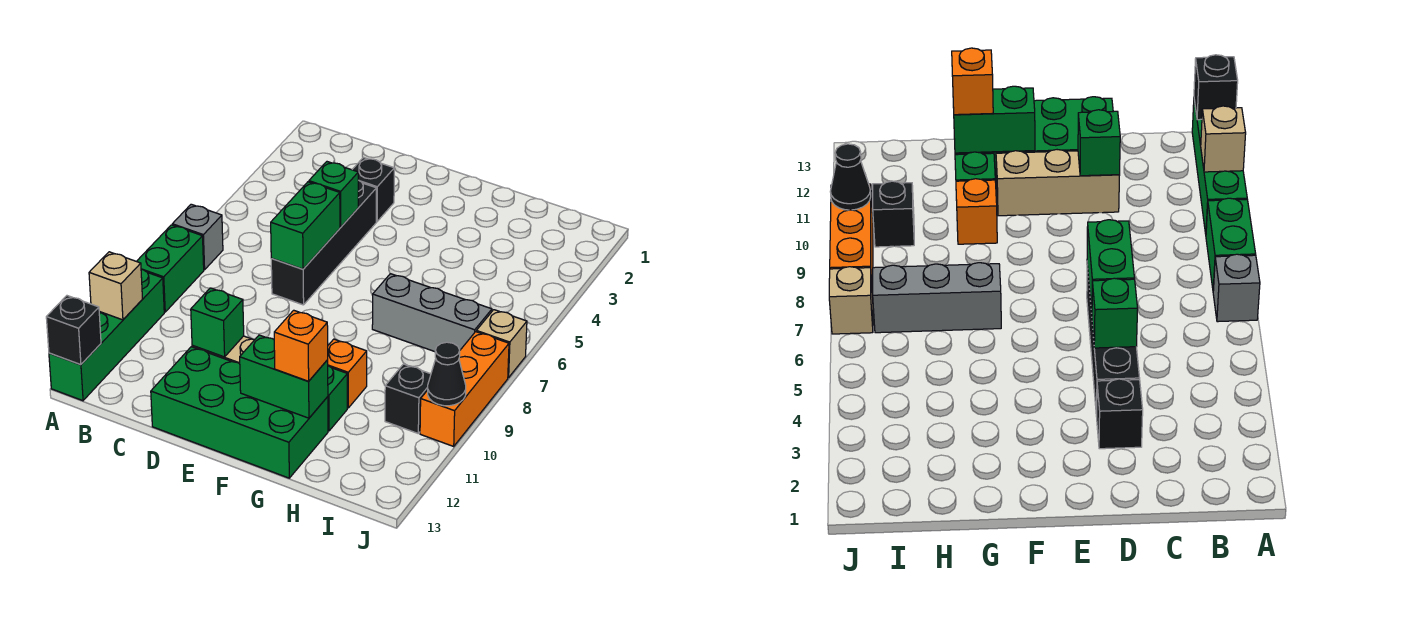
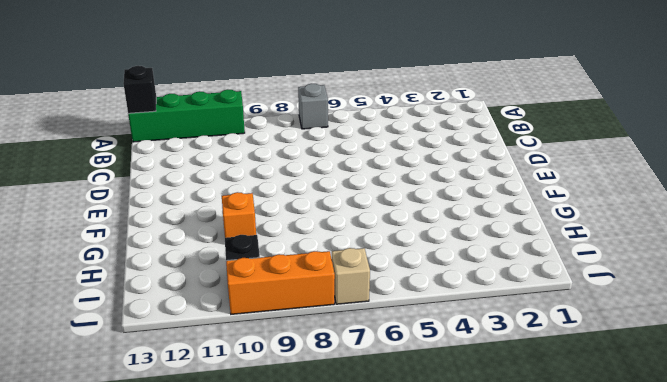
none -> green brick A8:A9 level 1
none -> black brick D3 level 1
none -> black brick D4:D7 level 1

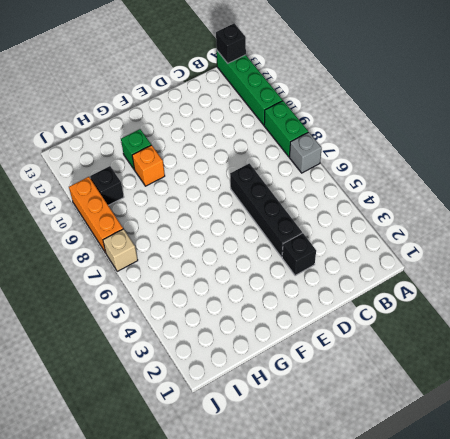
none -> tan brick D11:F11 level 1
none -> green brick D12:G13 level 1
none -> grey brick G7:I7 level 1

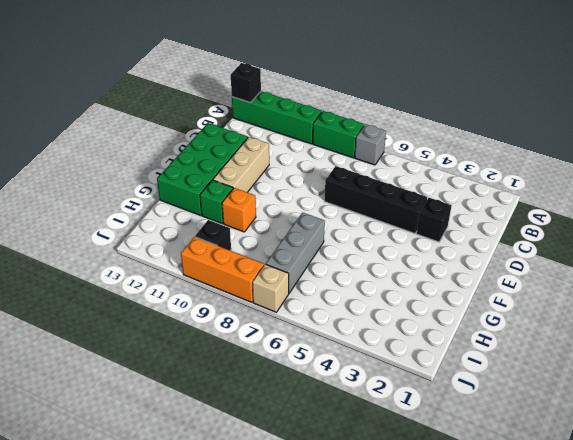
none -> tan brick A11 level 2
none -> green brick D5 level 2
none -> green brick D6:D7 level 2

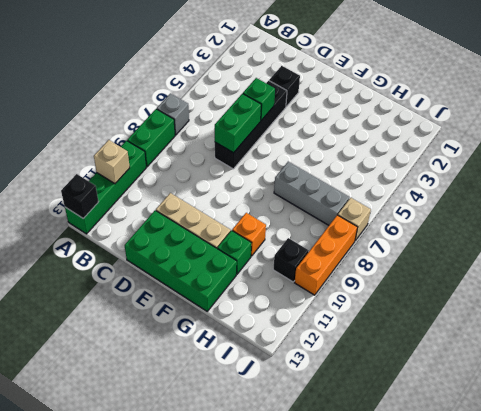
none -> green brick D11 level 2
none -> green brick F12:G12 level 2
none -> black cone J10 level 2

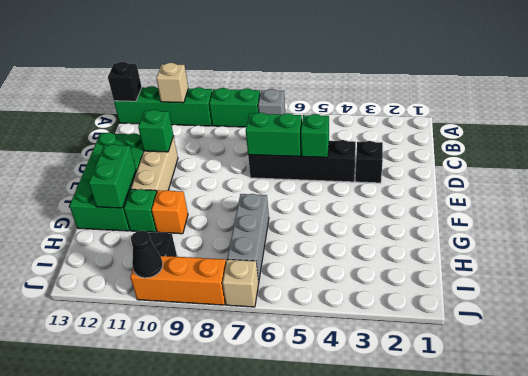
none -> orange brick G12 level 3

